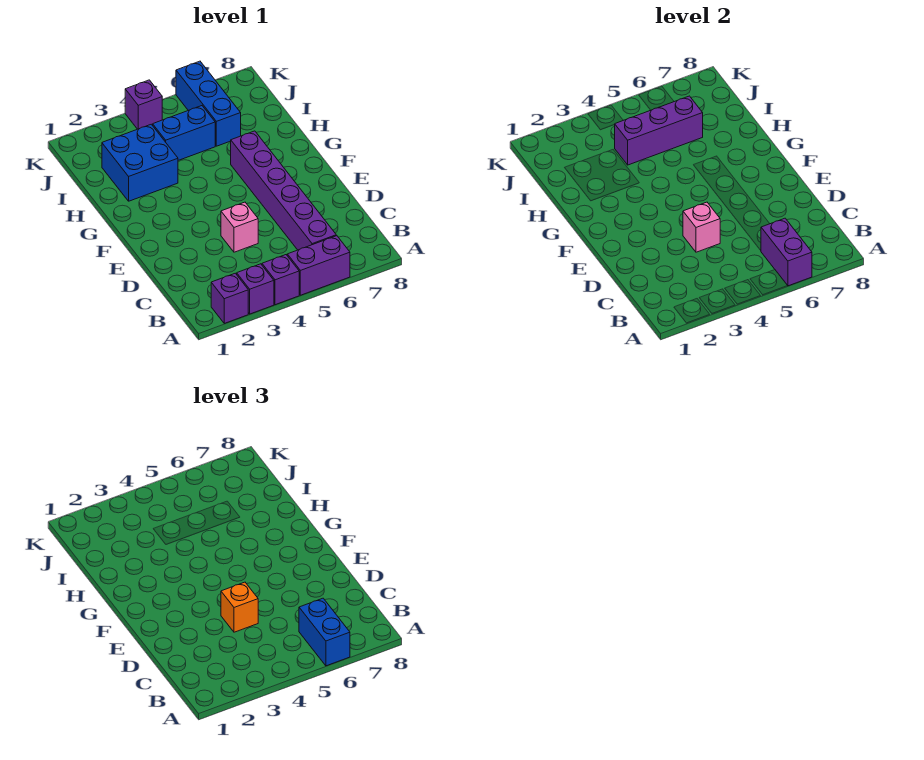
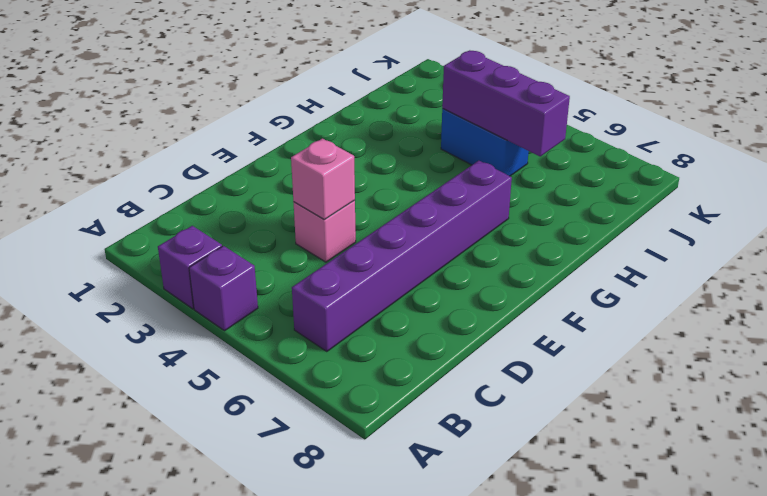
none -> purple brick A2 level 1
none -> purple brick A5:A6 level 1
none -> blue brick H2:I3 level 1

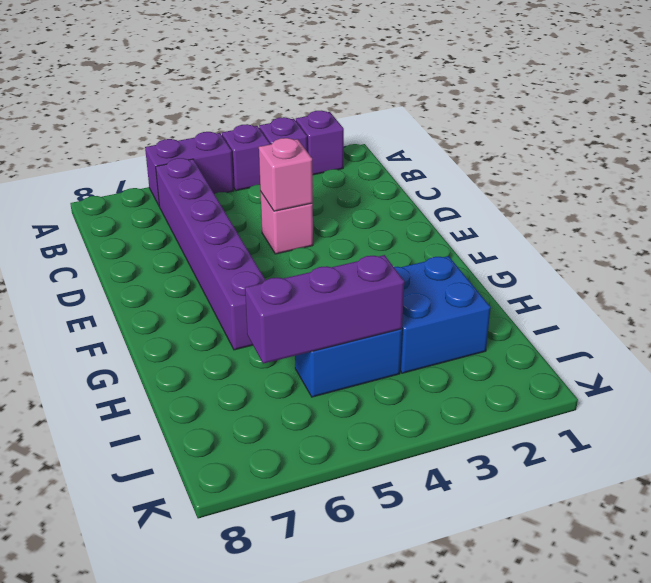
none -> blue brick I6:K6 level 1
none -> purple brick K4 level 1
none -> purple brick A6:B6 level 2

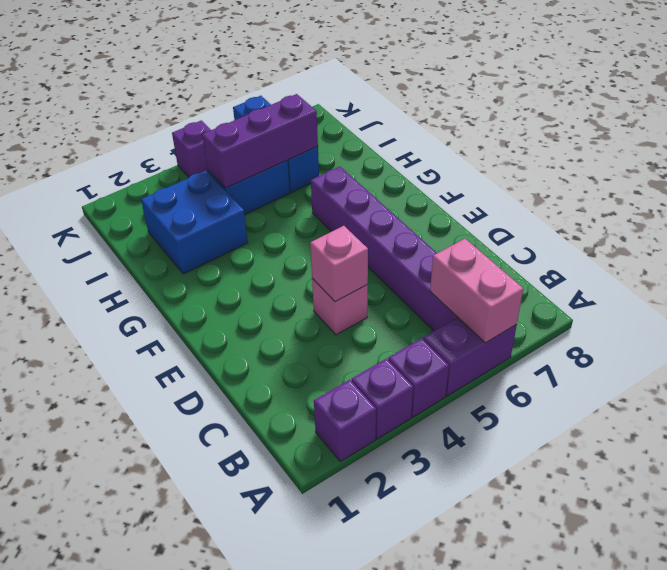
pink brick A6:B6 level 2 -> purple brick A6:B6 level 2
none -> blue brick A6:B6 level 3
none -> orange brick D4 level 3

